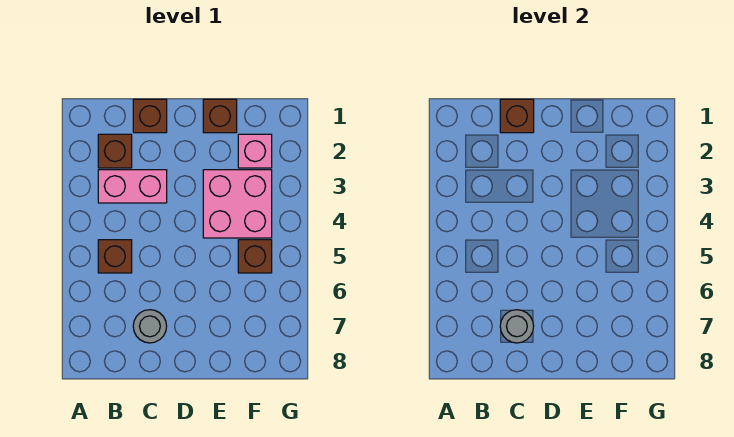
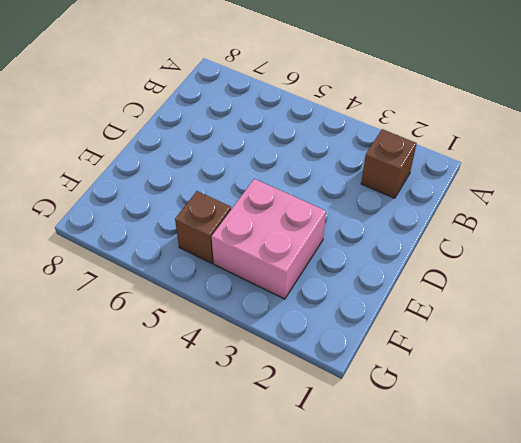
none -> pink brick B3:C3 level 1
none -> brown brick B5 level 1

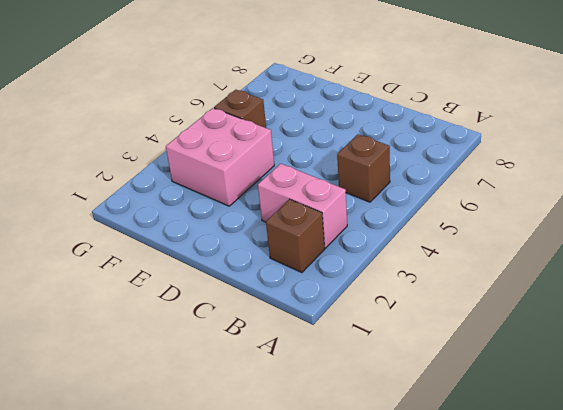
none -> brown brick C1 level 1
none -> grey round brick C7 level 1

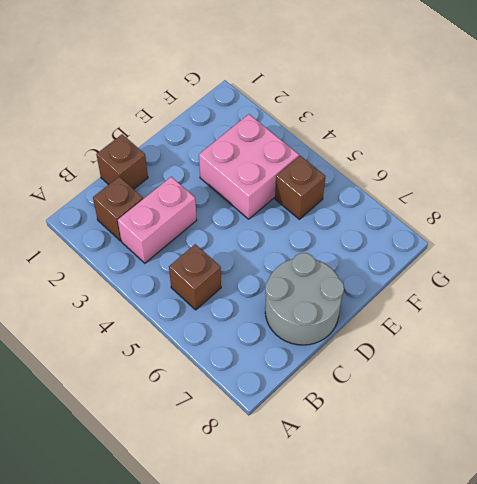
grey round brick C7:D8 level 1 -> grey round brick C7 level 1
none -> brown brick E1 level 1
none -> pink brick F2 level 1

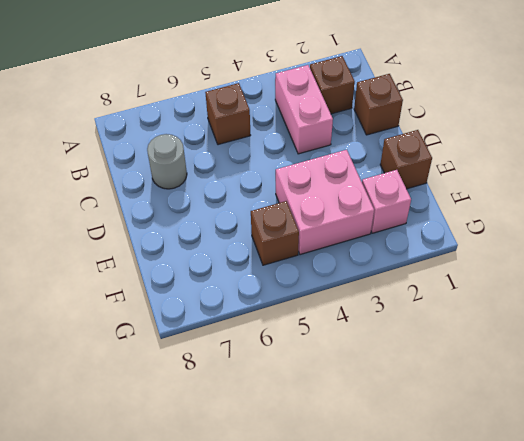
none -> brown brick C1 level 2
none -> grey round brick C7 level 2

